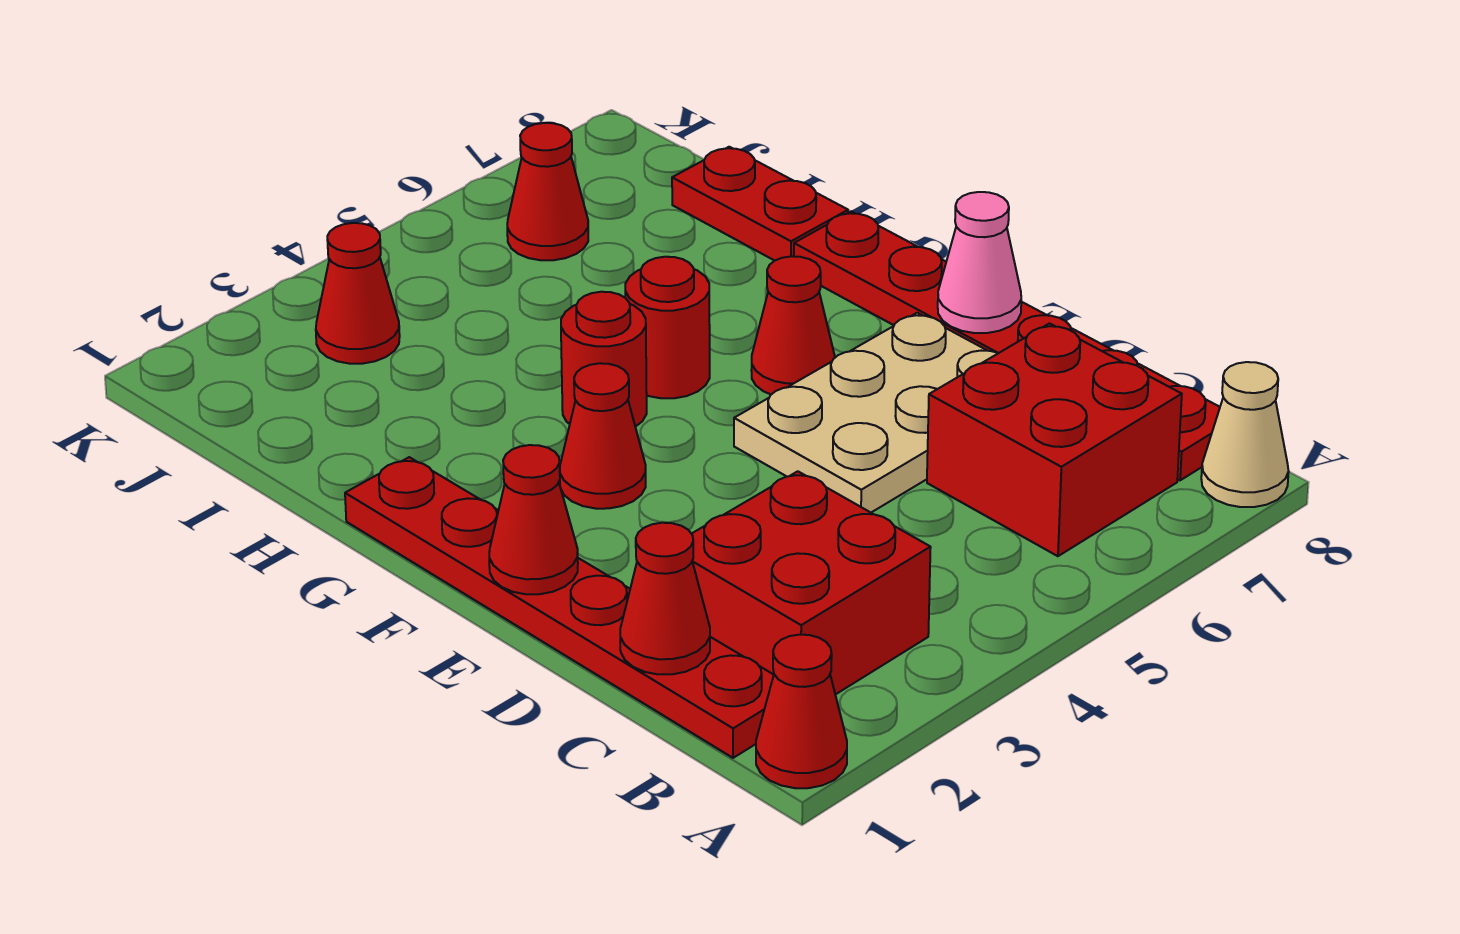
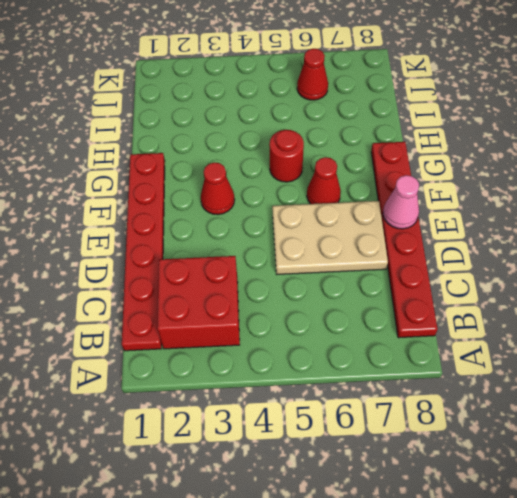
none -> red cone A1 level 1
none -> tan cone A8 level 1
none -> red brick B6:C7 level 1

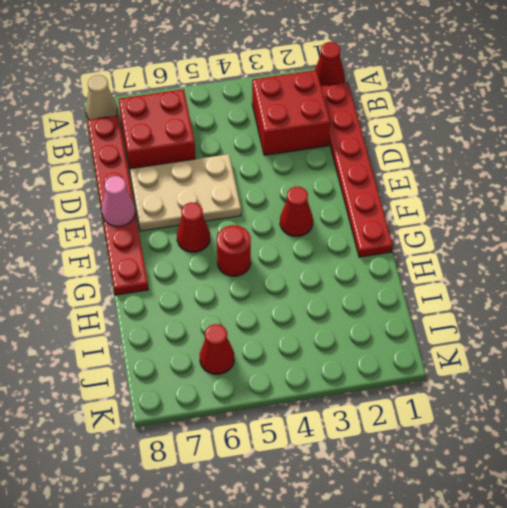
none -> red round brick G4 level 1
none -> red plate H8:I8 level 1
none -> red cone J3 level 1

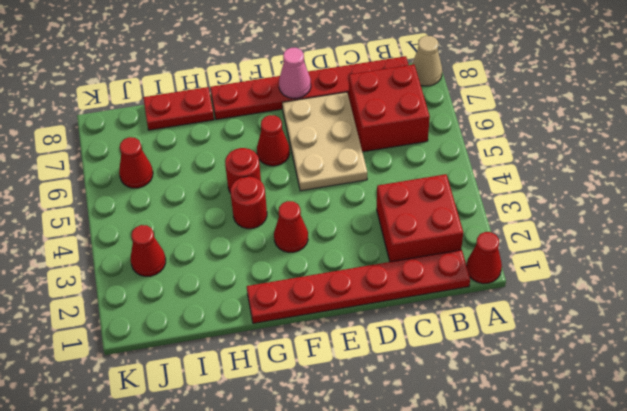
none -> red cone C1 level 2
none -> red cone E1 level 2

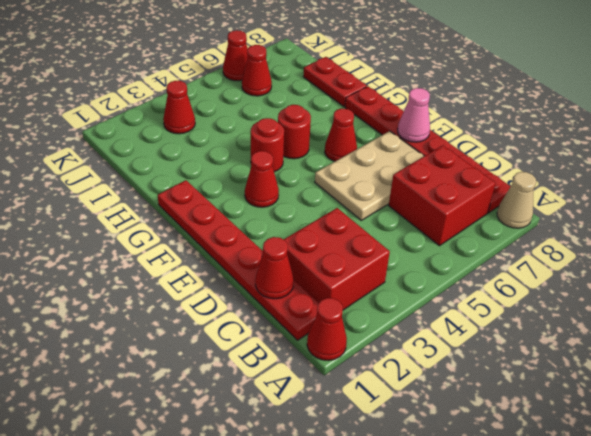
red cone K6 level 1 -> red cone E1 level 2

